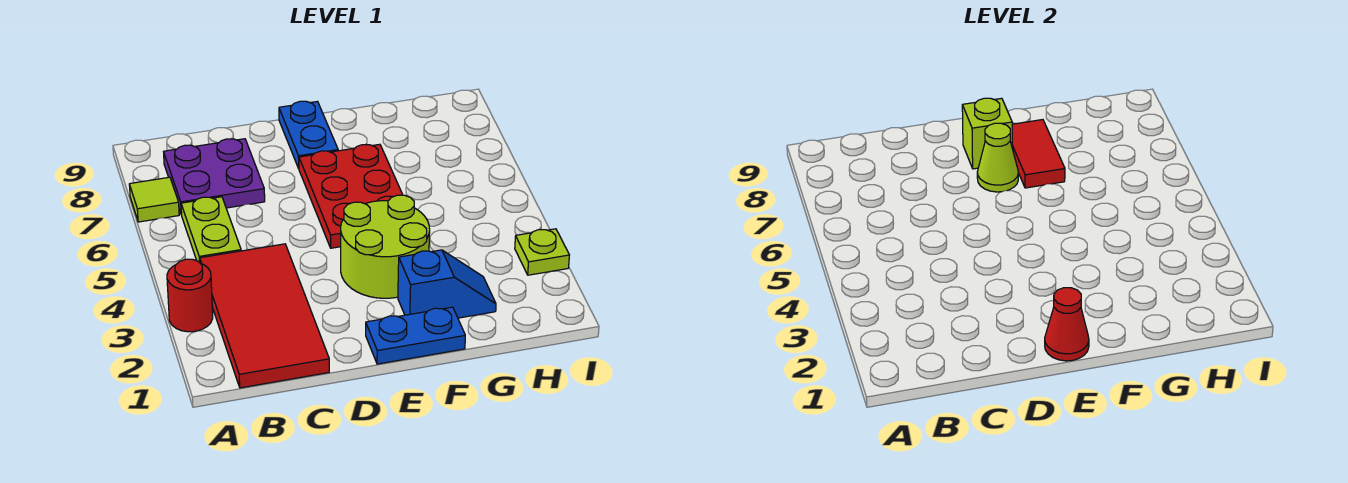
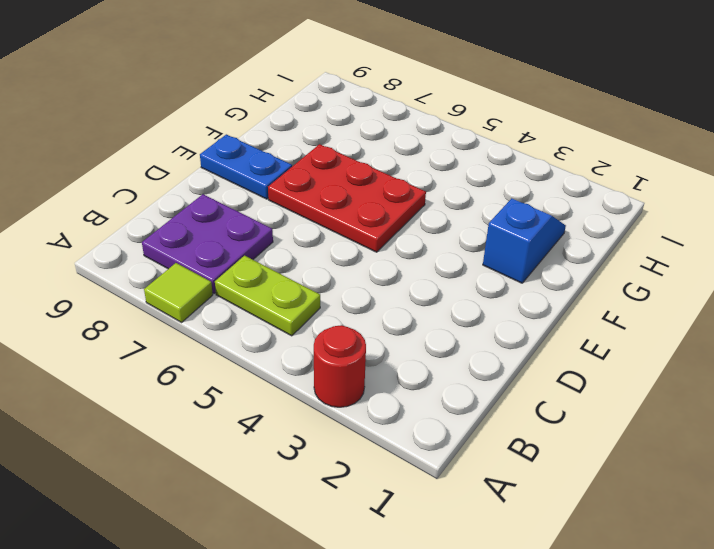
none -> red tile B1:C4 level 1
none -> blue plate E1:F1 level 1
none -> lime round brick E3:F4 level 1

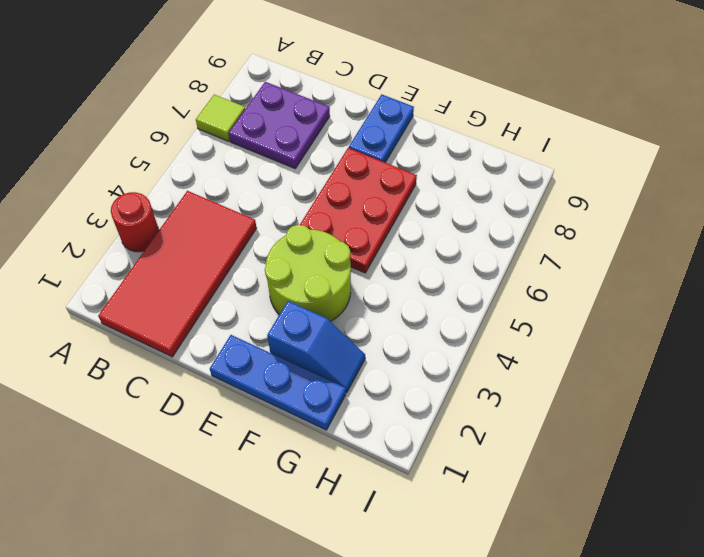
blue plate E1:G1 level 1 -> blue plate E1:F1 level 1
none -> lime plate B5:B6 level 1
none -> lime plate I3 level 1
none -> red cone E1 level 2

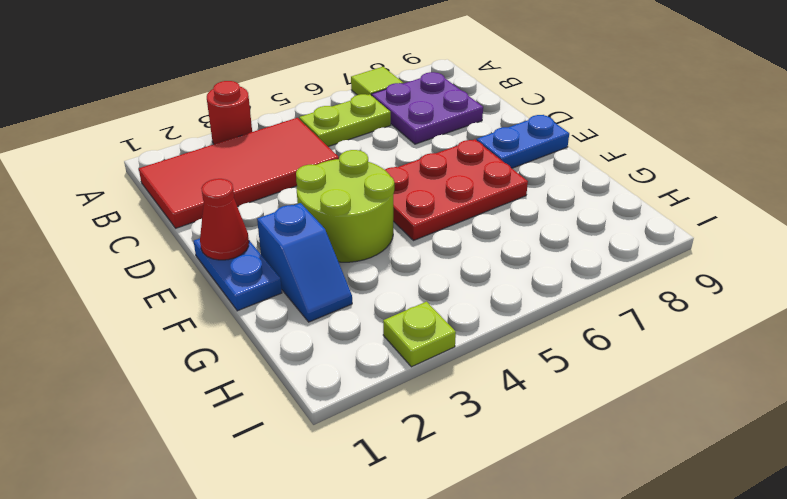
none -> lime cone E7 level 2
none -> lime brick E8 level 2
none -> red tile F7:F8 level 2

